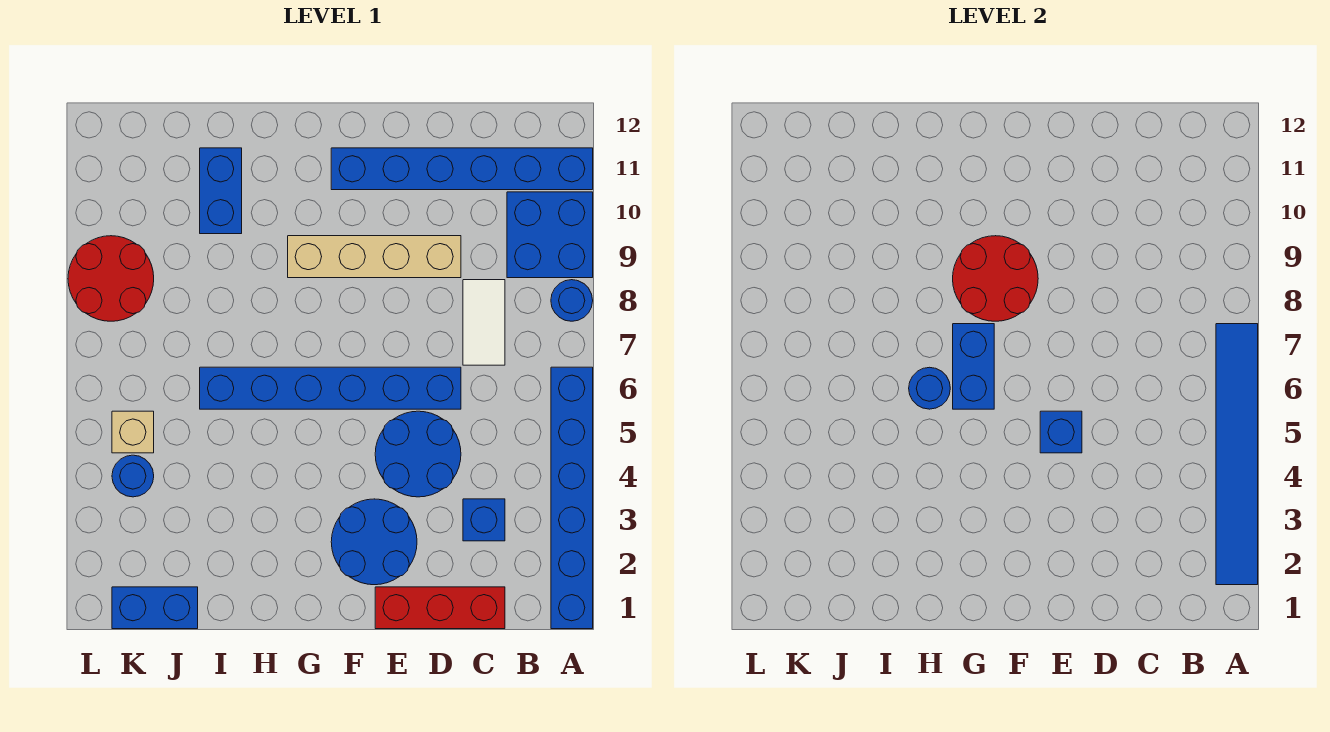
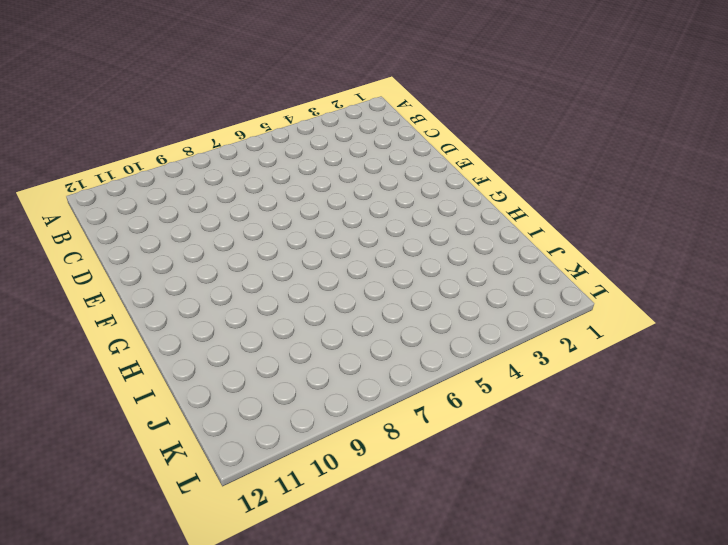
none -> blue brick A1:A6 level 1
none -> blue round brick A8 level 1
none -> blue brick A9:B10 level 1

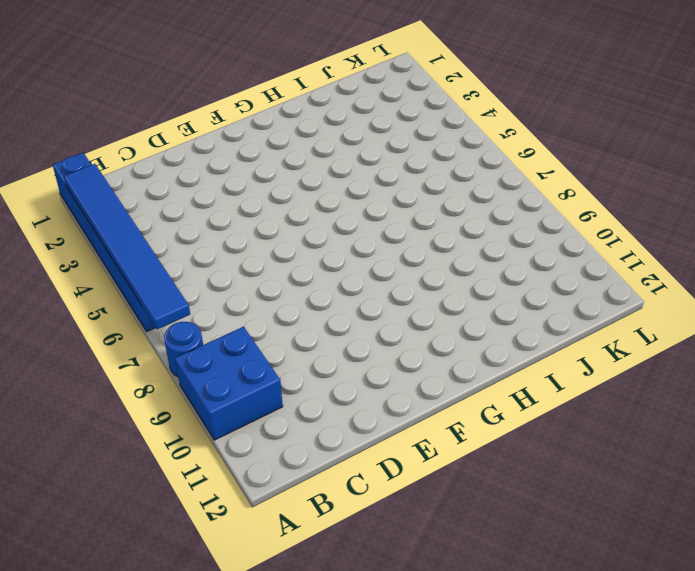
none -> blue brick A11:F11 level 1
none -> red brick C1:E1 level 1
none -> blue brick C3 level 1

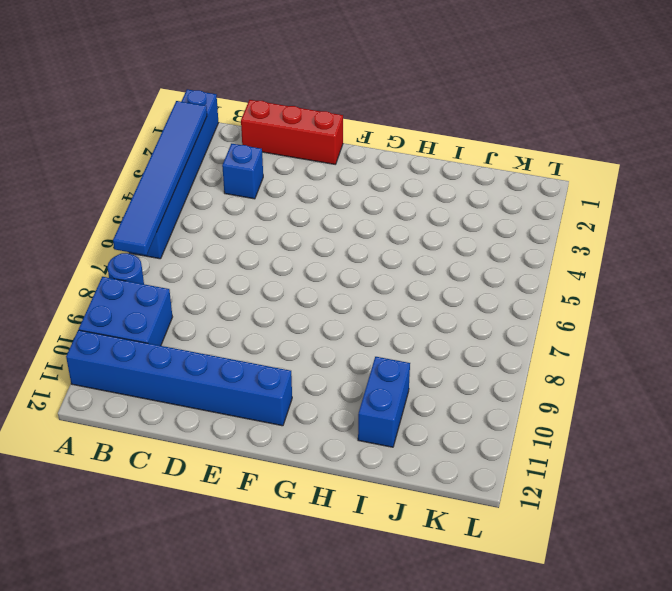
none -> white tile C7:C8 level 1
none -> blue round brick D4:E5 level 1
none -> blue brick D6:I6 level 1

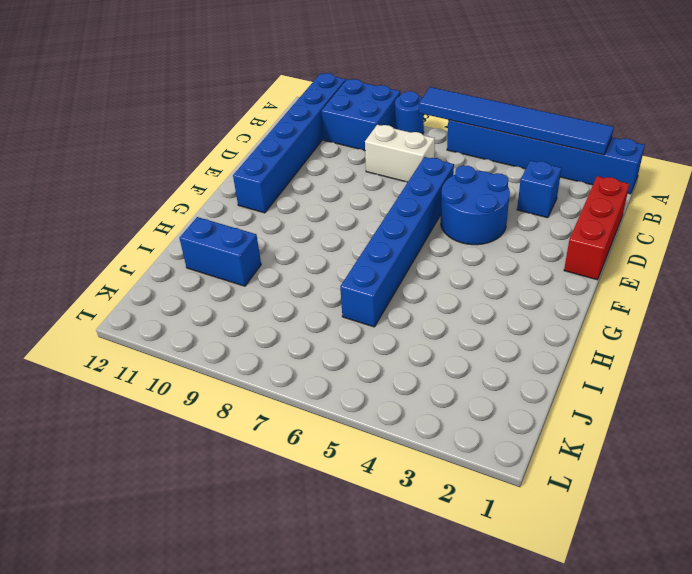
white brick C7:C8 level 1 -> white tile C7:C8 level 1
none -> tan brick D9:G9 level 1
none -> blue round brick E2:F3 level 1
none -> blue brick J1:K1 level 1

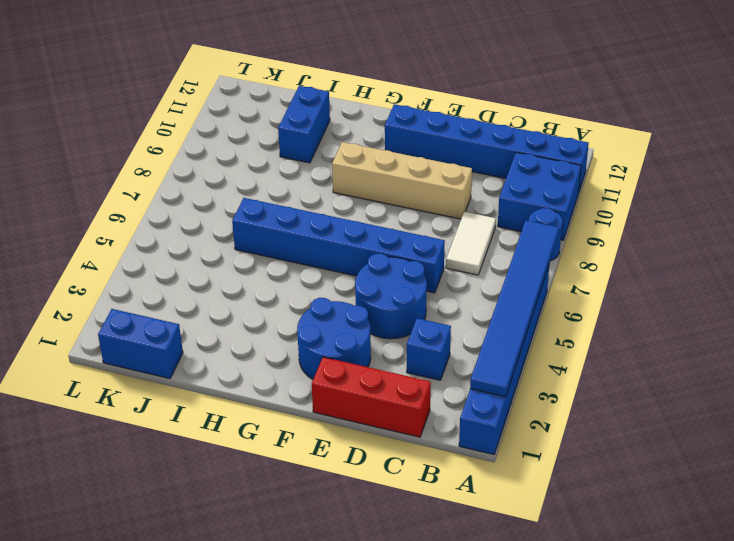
none -> blue round brick K4 level 1
none -> tan brick K5 level 1
none -> red round brick K8:L9 level 1

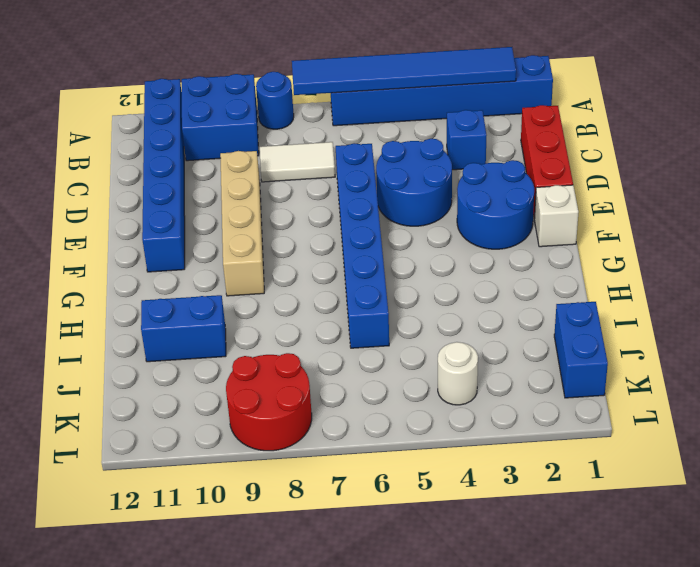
white brick F1 level 1 -> none
white round brick K4 level 1 -> blue round brick K4 level 1
none -> tan brick K5 level 1
none -> blue brick E5 level 2
none -> red round brick F8:G9 level 2

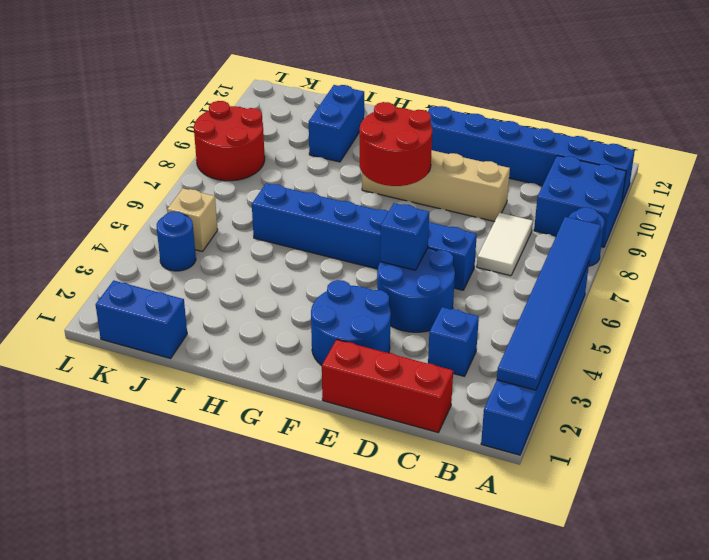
none -> blue brick G6:G7 level 2
none -> blue round brick H6 level 2

